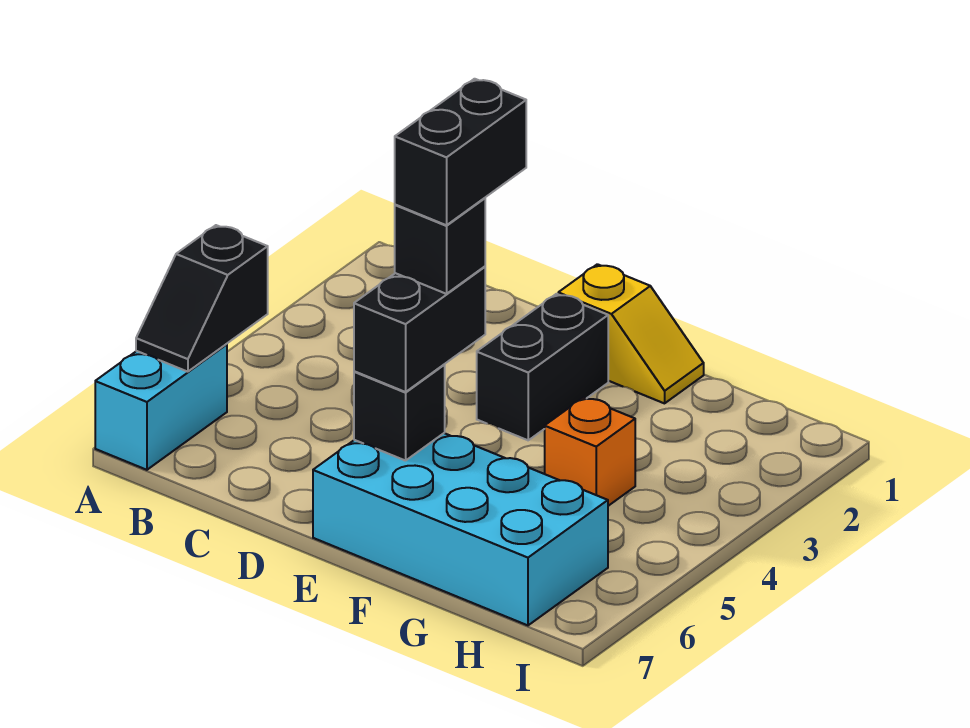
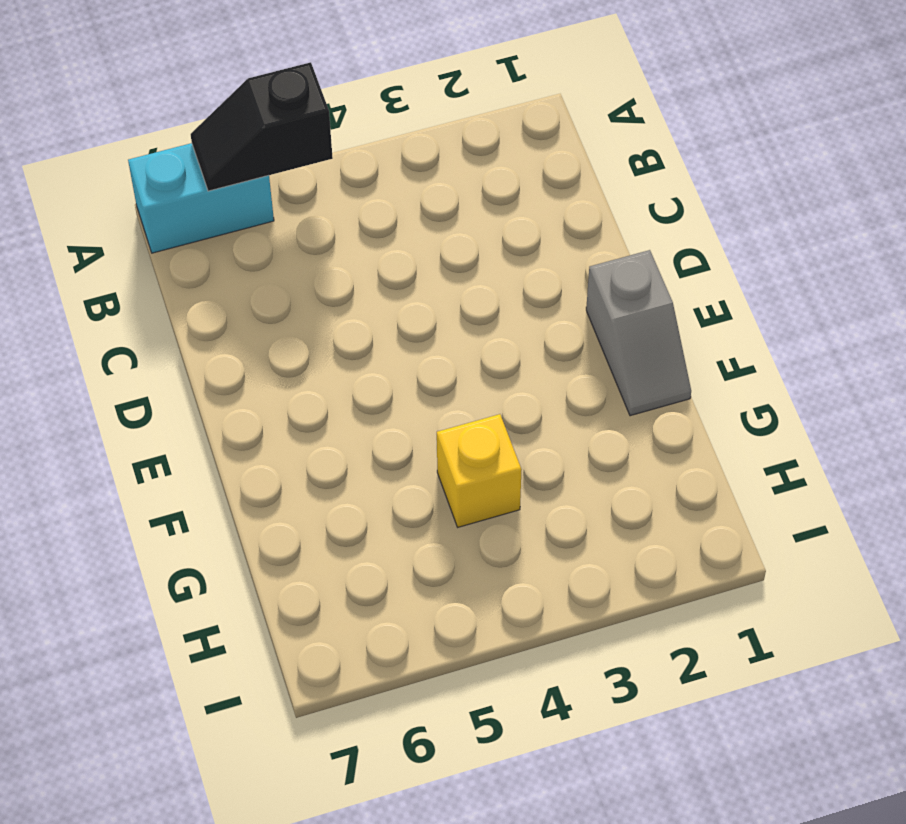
grey slope E1:F1 level 1 top E -> yellow slope E1:F1 level 1 top E
yellow brick G4 level 1 -> orange brick G4 level 1
none -> black brick E2:E3 level 1
none -> cyan brick E6:H7 level 1

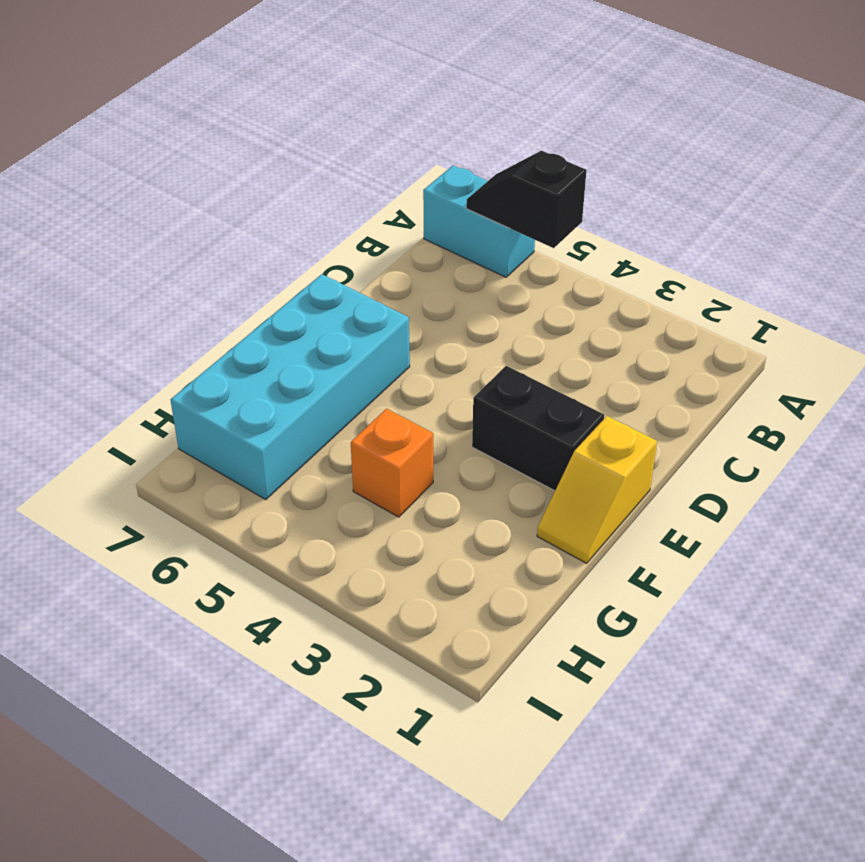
none -> black brick E6 level 2
none -> black brick E5:E6 level 3

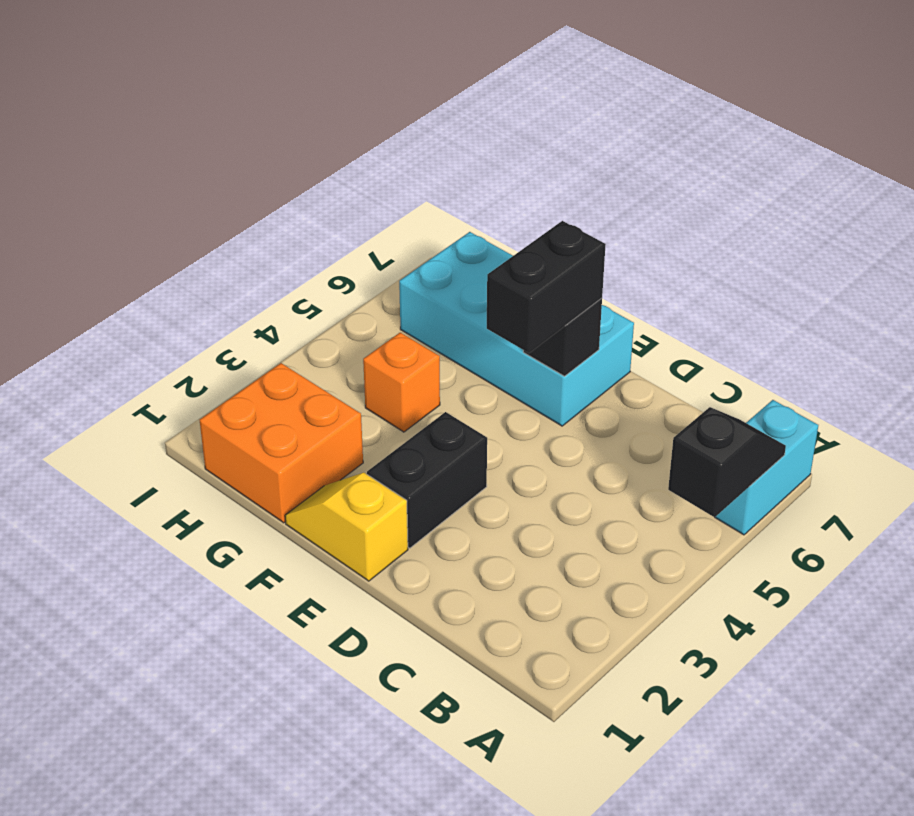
orange brick G1:H2 level 1 -> none
none -> black brick E5 level 4
none -> black brick E4:E5 level 5

